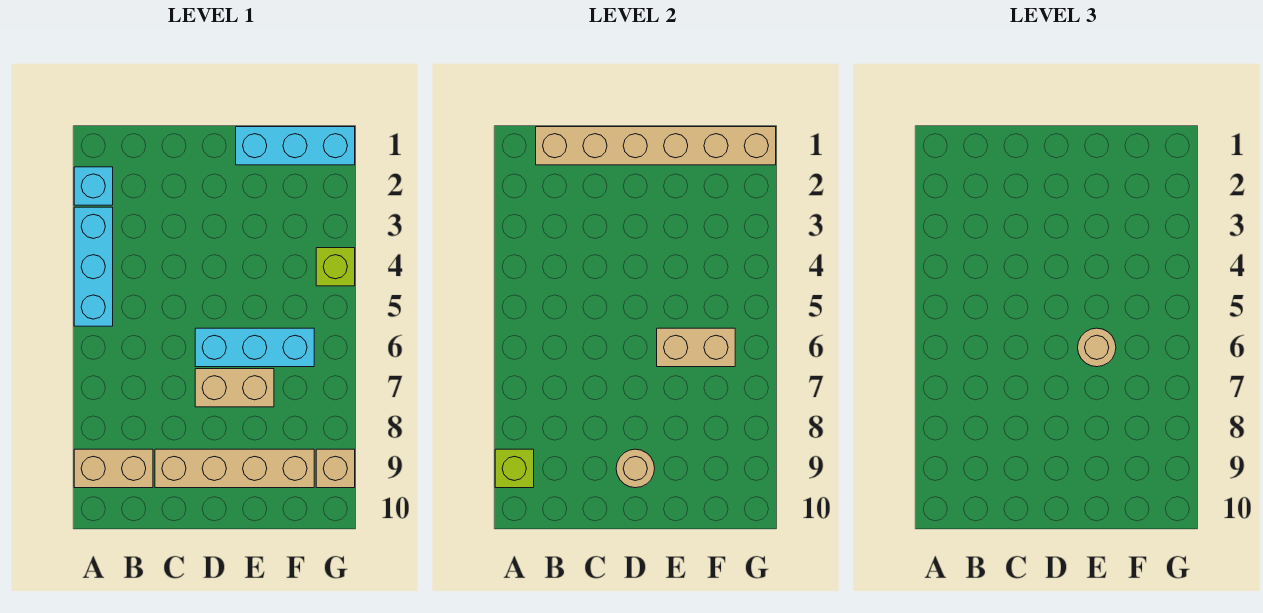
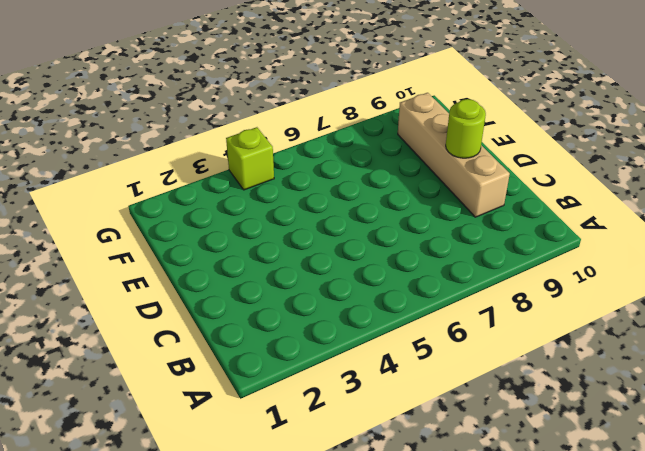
lime round brick D9 level 2 -> tan round brick D9 level 2
none -> cyan brick A2 level 1
none -> cyan brick A3:A5 level 1
none -> tan brick A9:B9 level 1

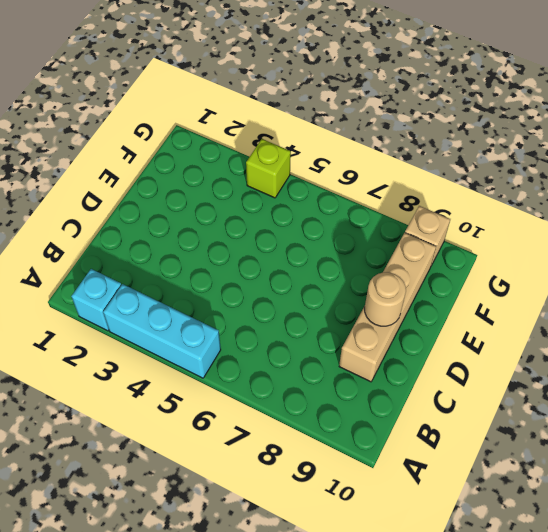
none -> tan brick A9:B9 level 1
none -> cyan brick D6:F6 level 1
none -> tan brick D7:E7 level 1

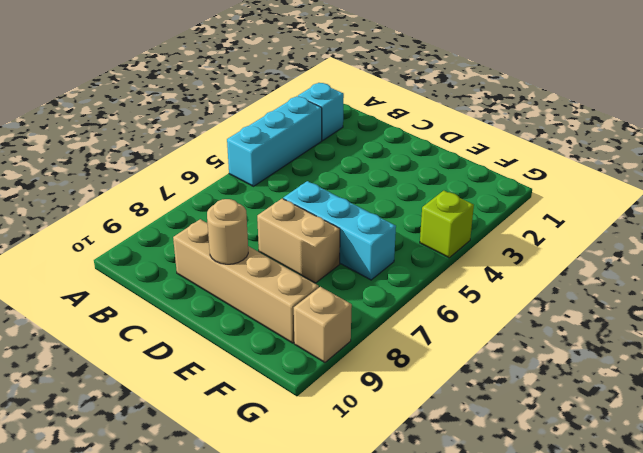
none -> tan brick A9:B9 level 1
none -> cyan brick E1:G1 level 1
none -> lime brick A9 level 2

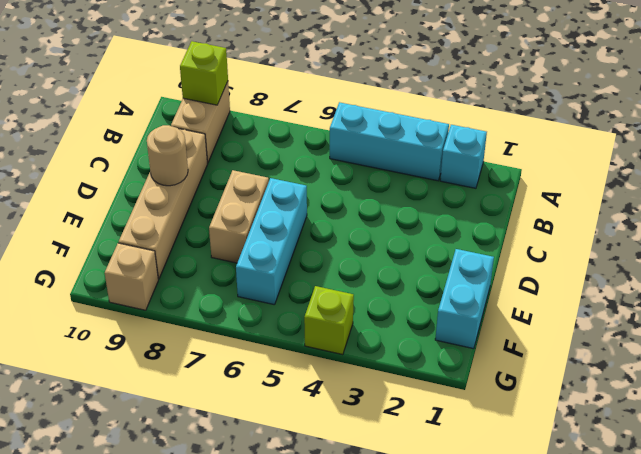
cyan brick E1:F1 level 1 -> cyan brick E1:G1 level 1
none -> tan brick B1:G1 level 2
none -> tan brick E6:F6 level 2
none -> tan round brick E6 level 3

